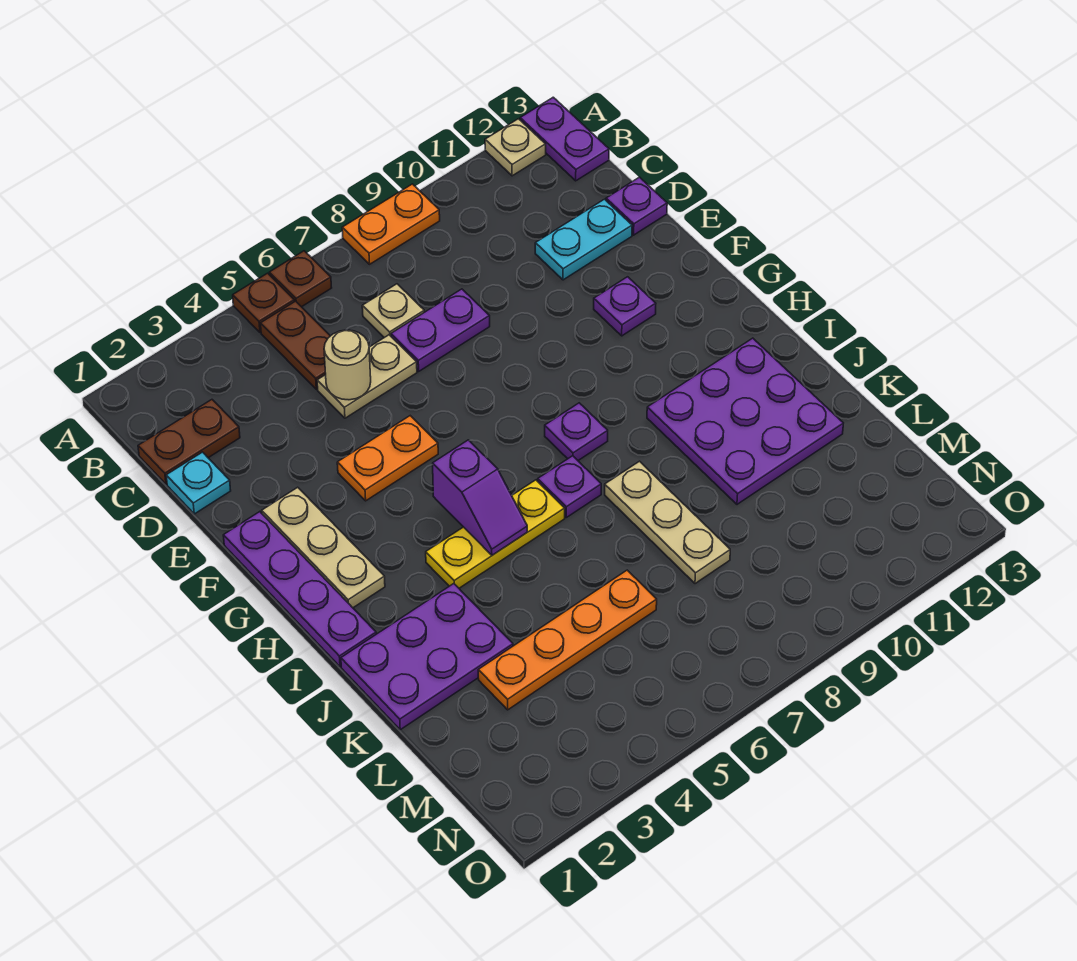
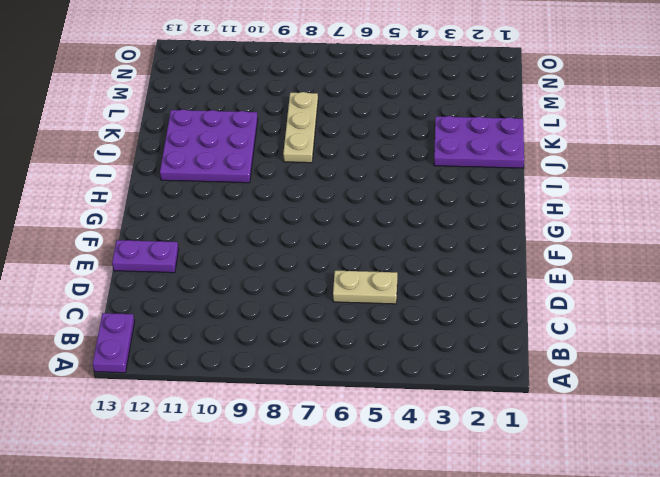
purple plate E12:E13 level 1 -> purple plate D7:D8 level 1
none -> brown plate A5 level 1
none -> brown plate A6 level 1
none -> orange plate A8:A9 level 1

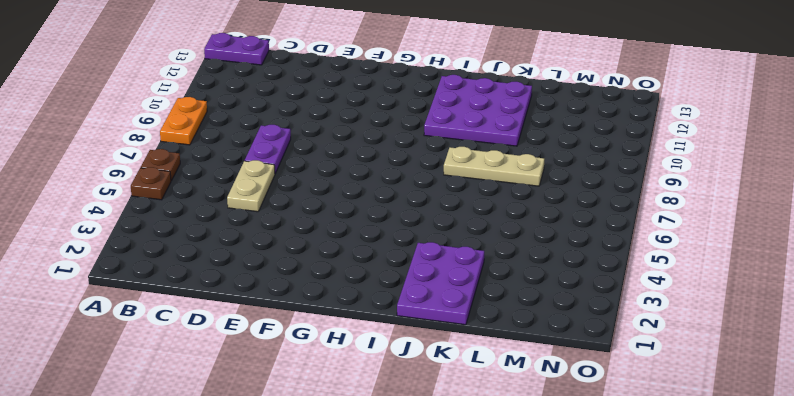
none -> tan plate A12 level 1
none -> brown plate B5:C5 level 1
none -> brown plate C1:C2 level 1

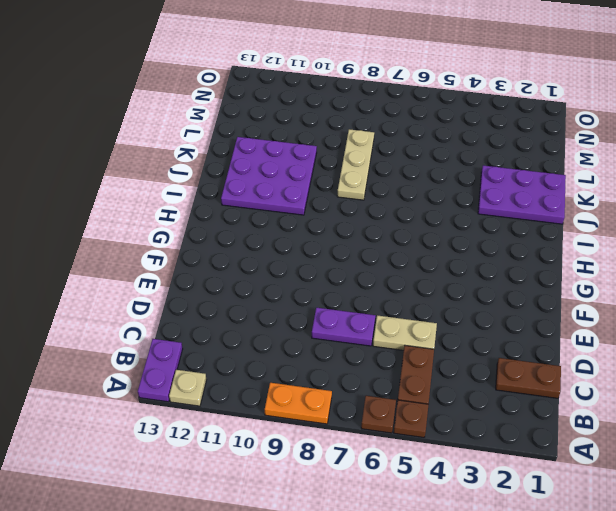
none -> tan plate C7 level 1
none -> cyan plate D1 level 1
none -> cyan plate D11:D12 level 1

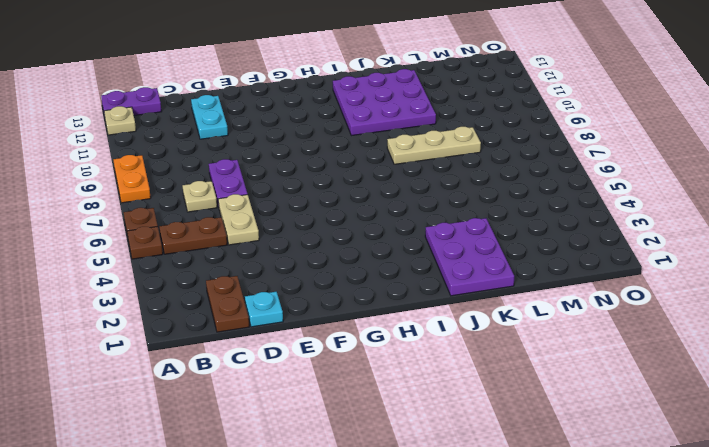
none -> purple plate D13 level 1
none -> purple plate F1:I1 level 1
none -> tan plate F2:H2 level 1

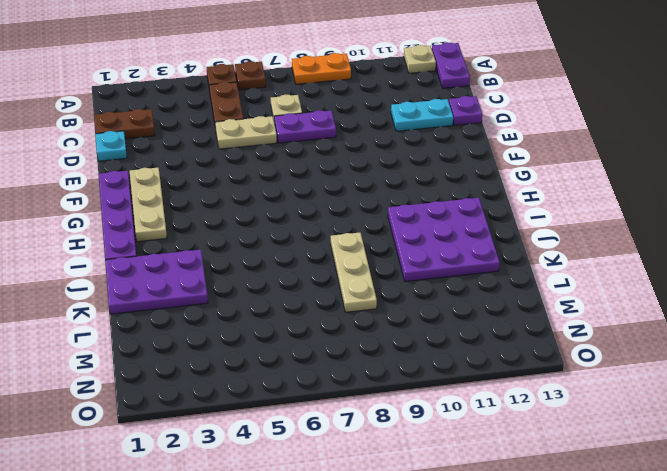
none -> orange plate F4:F5 level 1
none -> purple plate F11 level 1
none -> purple plate H8 level 1

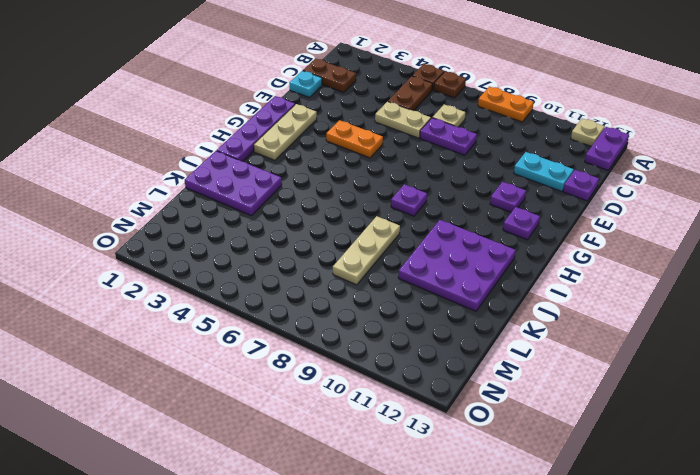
purple plate G12 level 1 -> purple plate I7 level 1
none -> yellow plate I4:I6 level 1
none -> orange plate L3:L6 level 1
none -> tan round brick D5 level 2

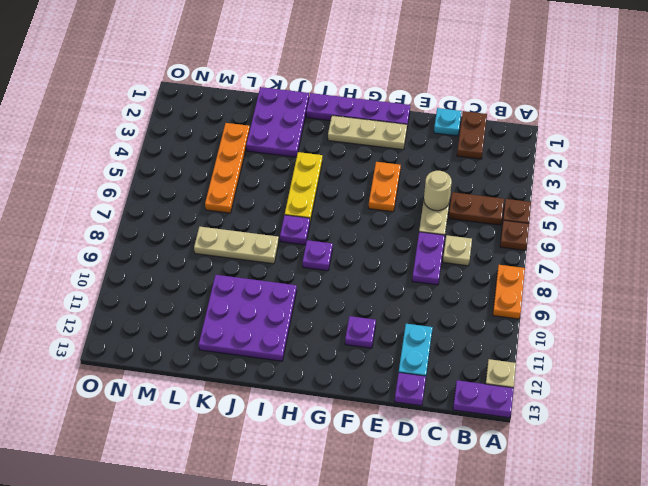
none -> purple slope H5:I5 level 2 top H

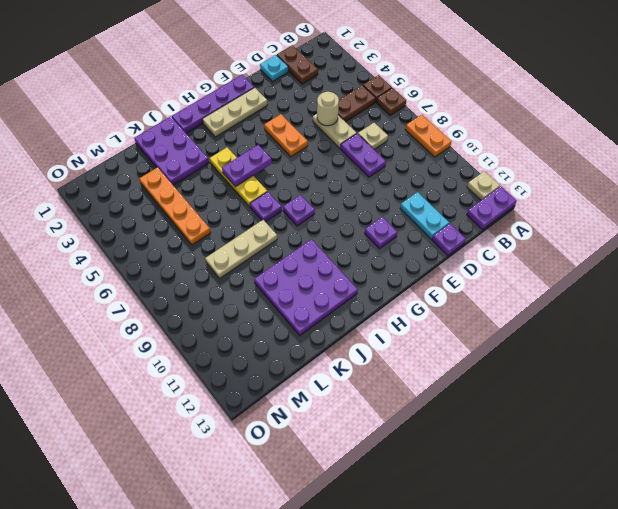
purple plate H5:I5 level 2 -> purple slope H5:I5 level 2 top H

